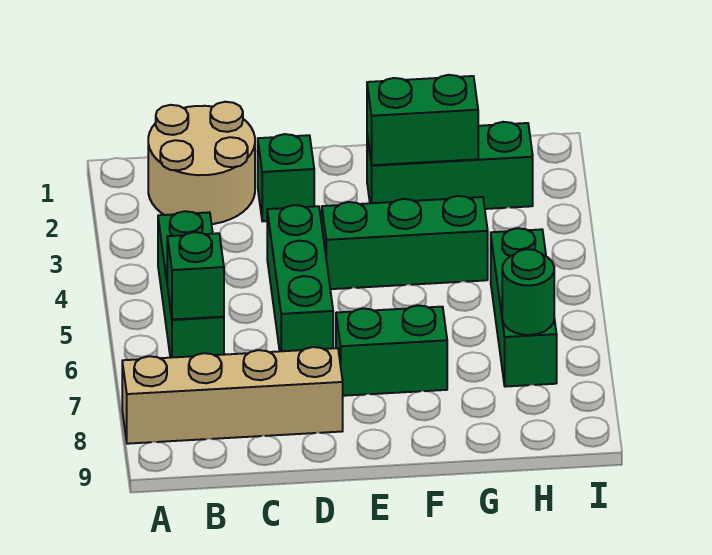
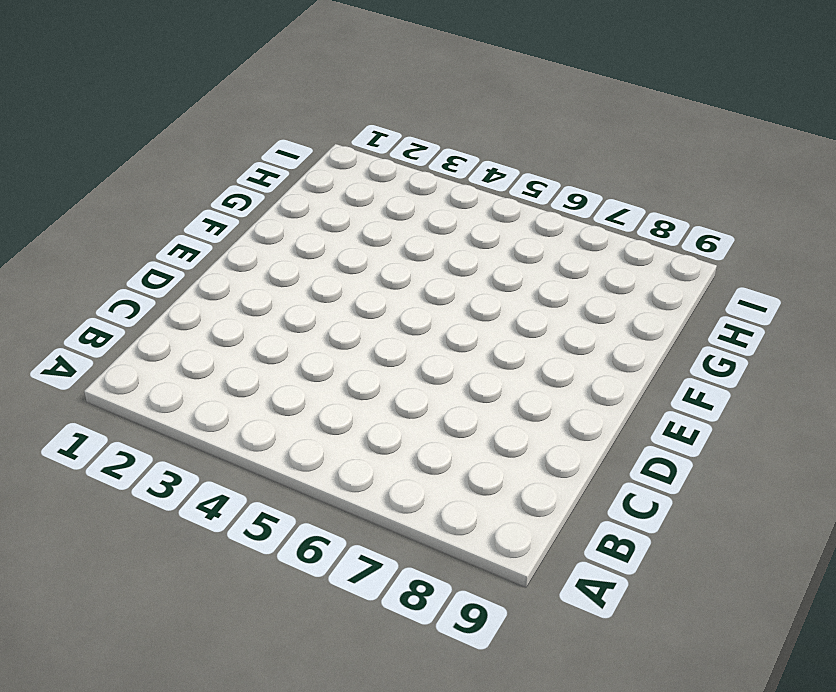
none -> tan brick A8:D8 level 1
none -> tan round brick B1:C2 level 1
none -> green brick B4:B6 level 1

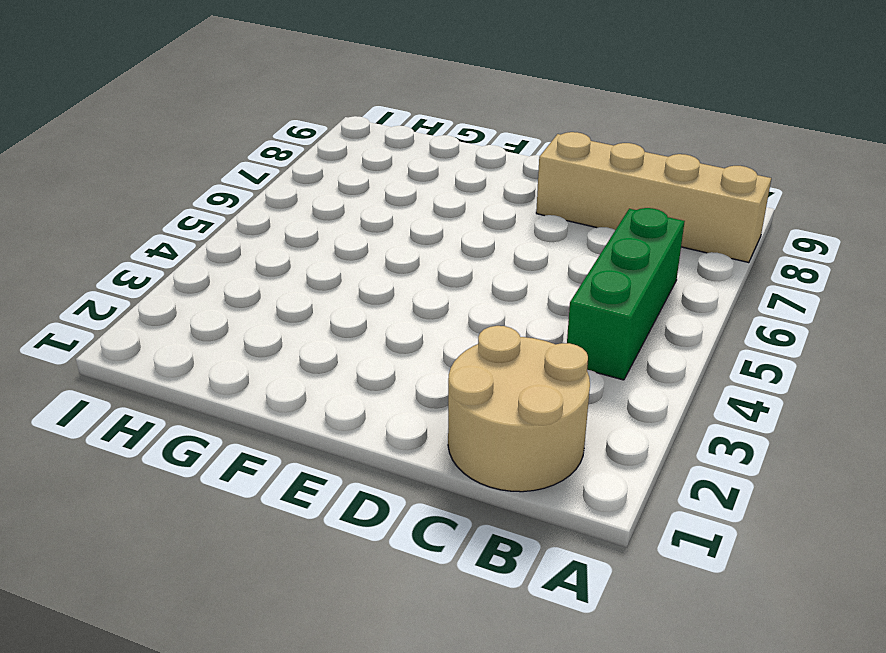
none -> green brick D2 level 1
none -> green brick D4:D6 level 1
none -> green brick E4:G4 level 1

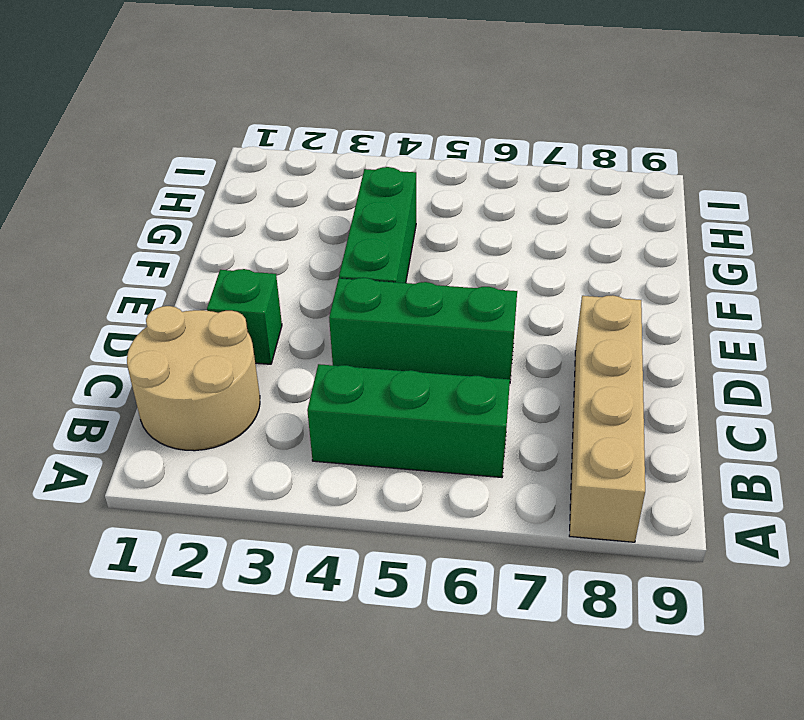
none -> green brick E7:F7 level 1
none -> green brick F2:H2 level 1
none -> green brick H5:H7 level 1

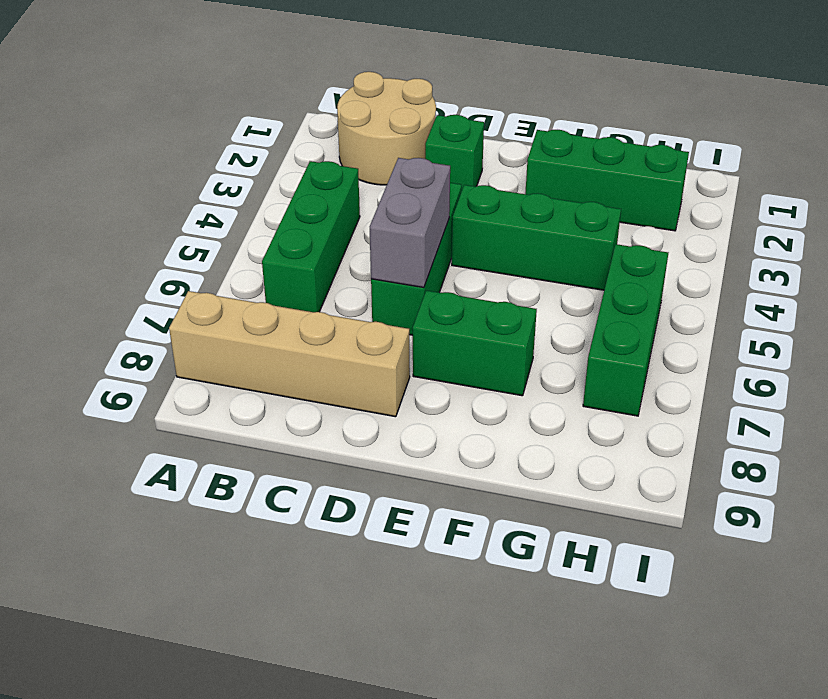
grey brick D5:D6 level 2 -> none
none -> green brick B6 level 2
none -> green brick F2:G2 level 2
none -> green round brick H7 level 2

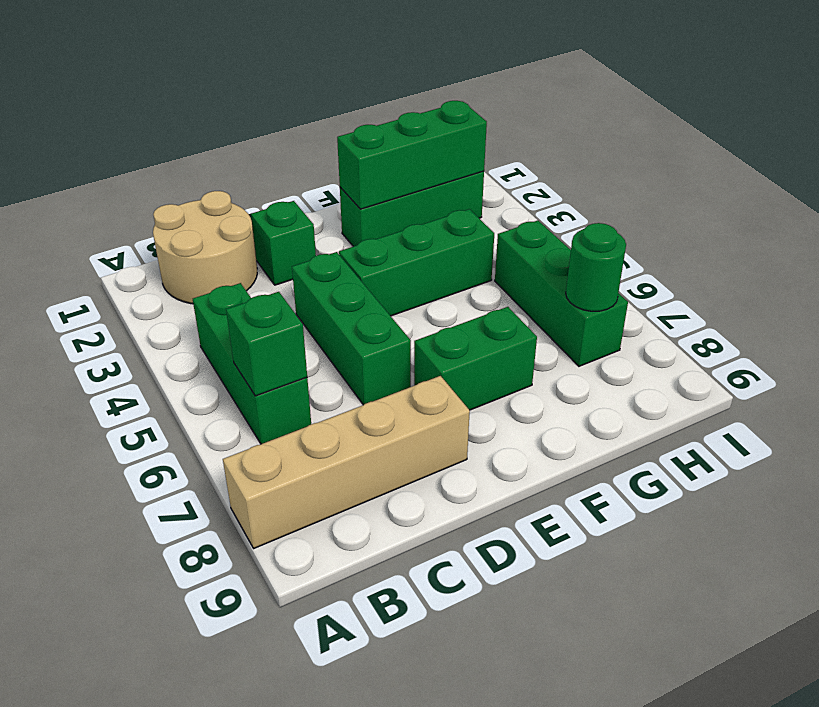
green brick F2:H2 level 2 -> green brick F2:G2 level 2

